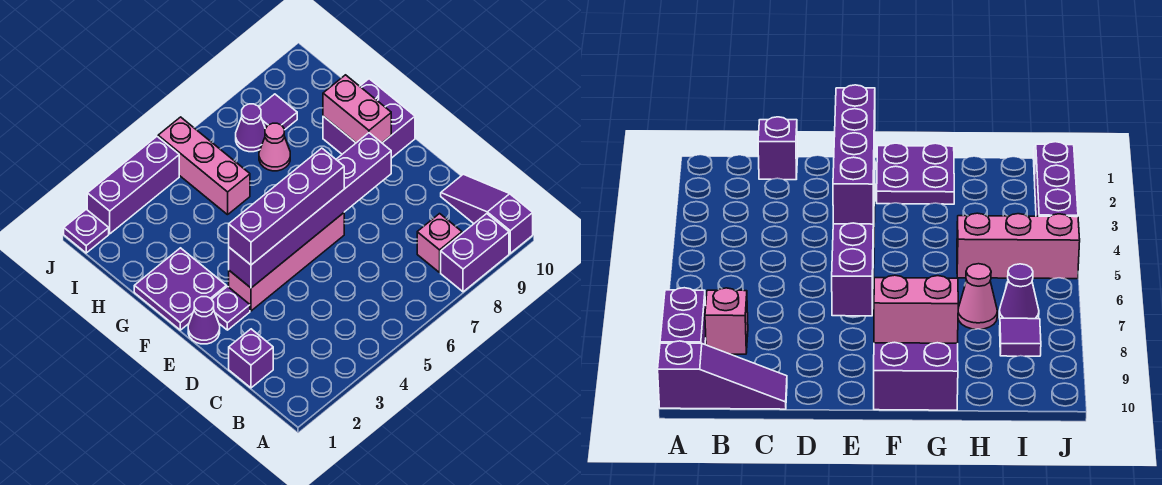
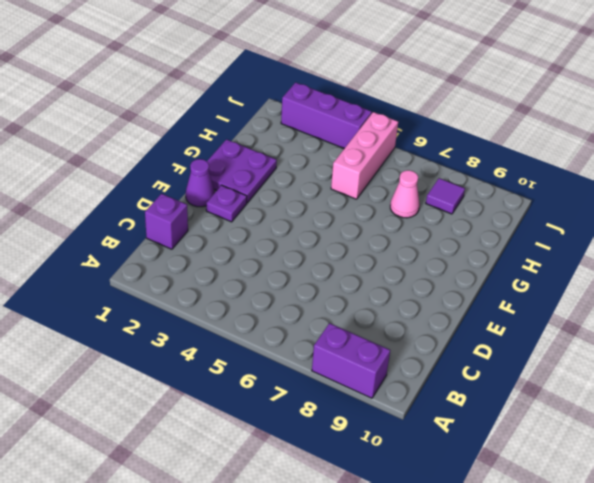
none -> purple slope A10:C10 level 1 top A
none -> pink brick B8 level 1
none -> pink brick E3:E6 level 1

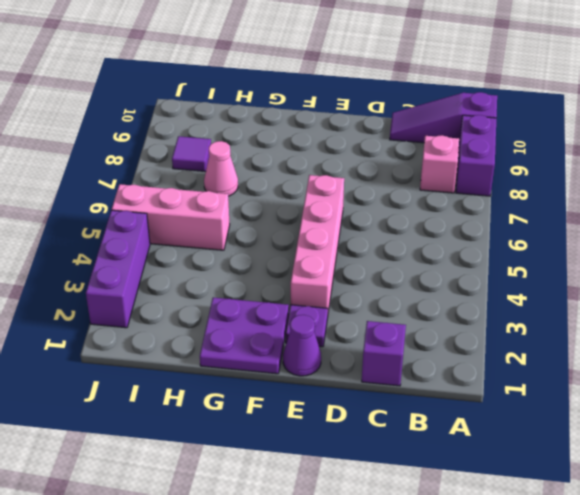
none -> purple brick F9:G10 level 1
none -> purple cone I7 level 1
none -> purple plate J1 level 1

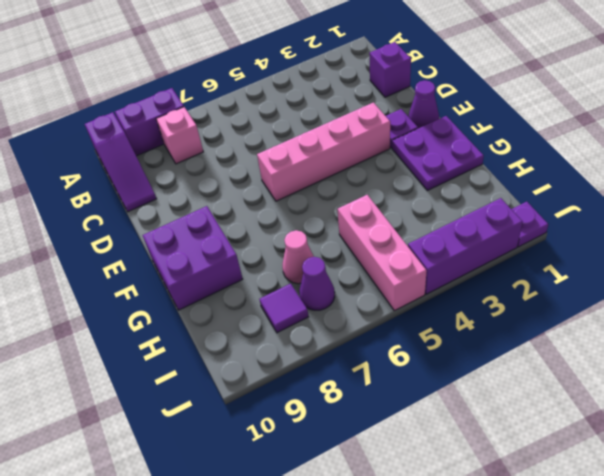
none -> purple brick E3:E8 level 2
none -> pink brick F9:G9 level 2
none -> purple brick E3:E6 level 3

